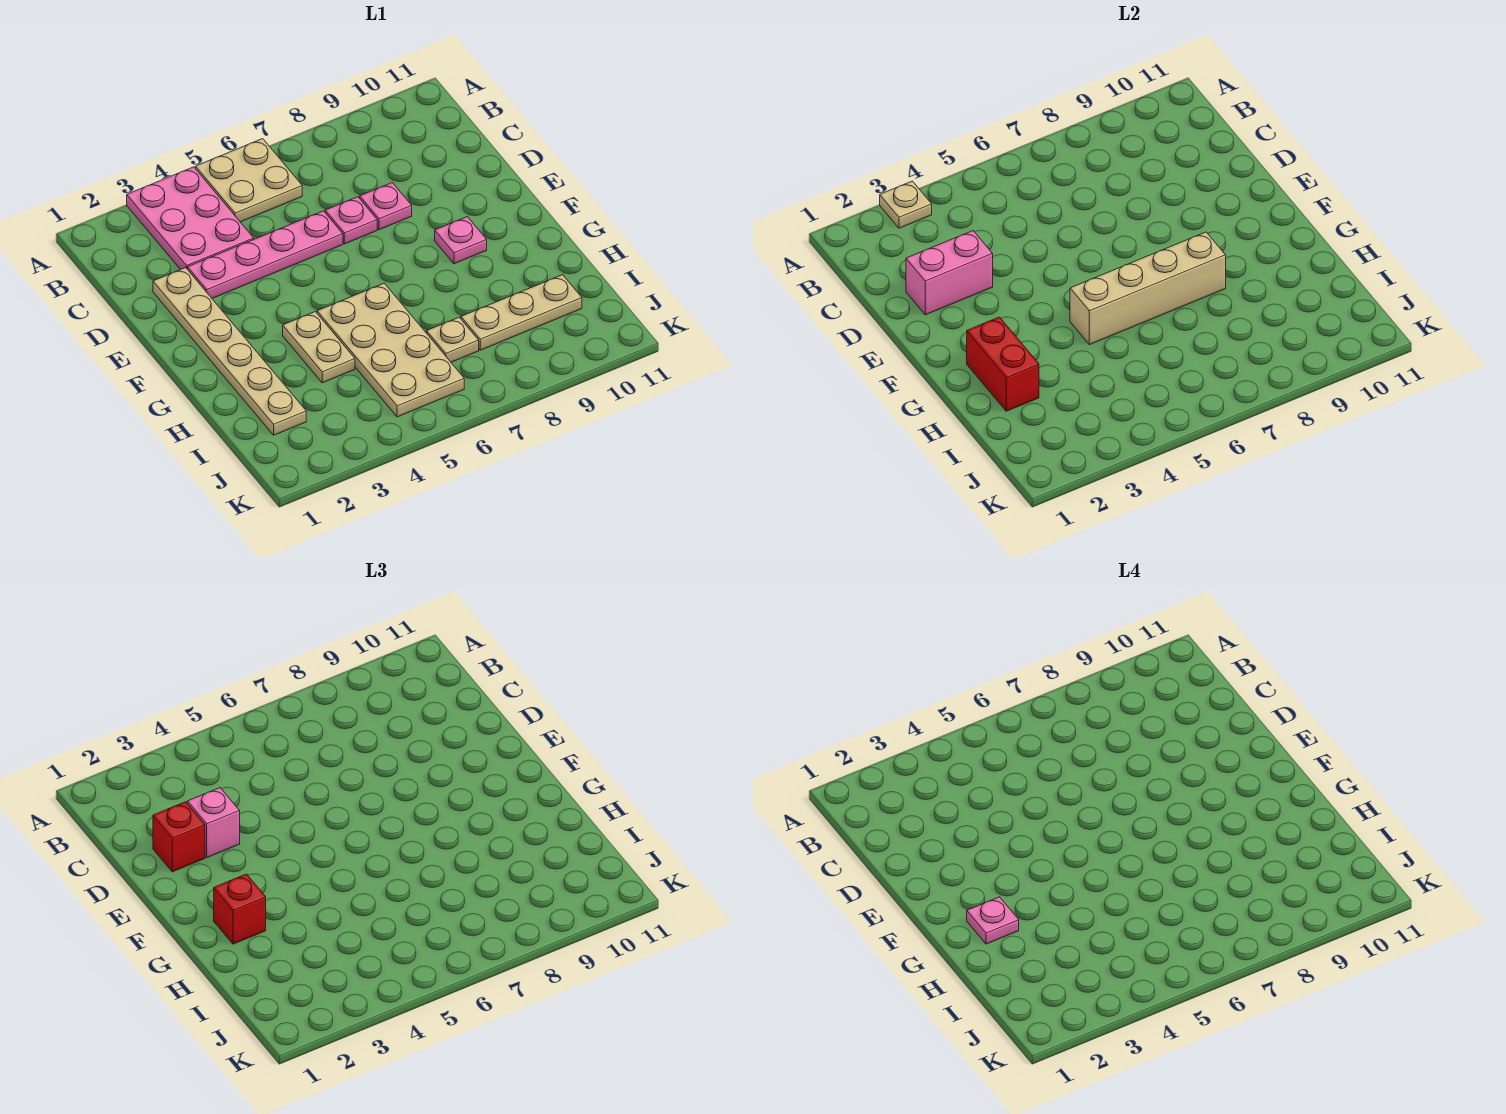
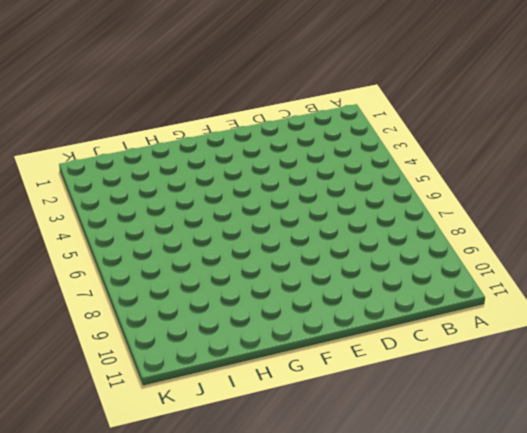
none -> pink plate A3:C4 level 1
none -> tan plate A5:B6 level 1
none -> tan plate D2:I2 level 1

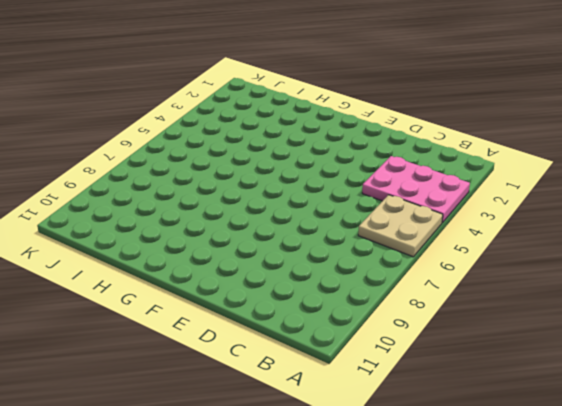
none -> tan plate D2:I2 level 1
none -> pink plate D3:D6 level 1
none -> pink plate D7 level 1

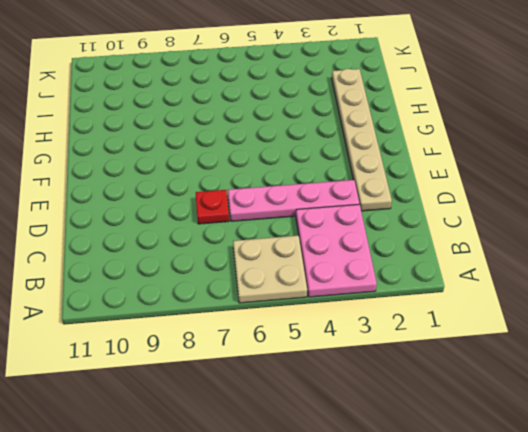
red plate D7 level 1 -> pink plate D7 level 1
none -> pink plate D8 level 1
none -> pink plate F9 level 1
none -> tan plate G4:H4 level 1

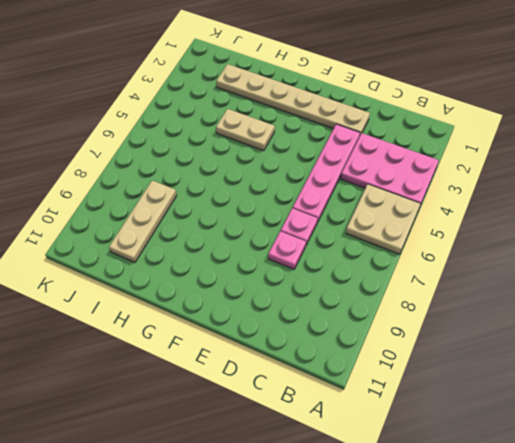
none -> pink plate F9 level 1
none -> tan plate G5:J6 level 1
none -> tan plate I7 level 1

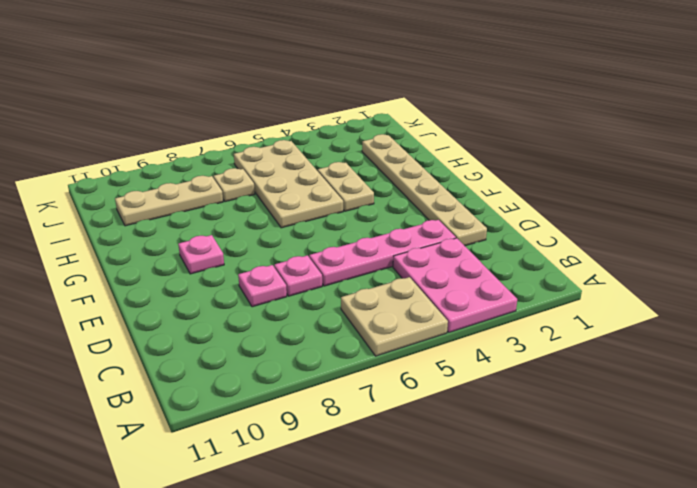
none -> tan plate A3 level 2
none -> pink brick D2:D3 level 2
none -> red brick G2:H2 level 2

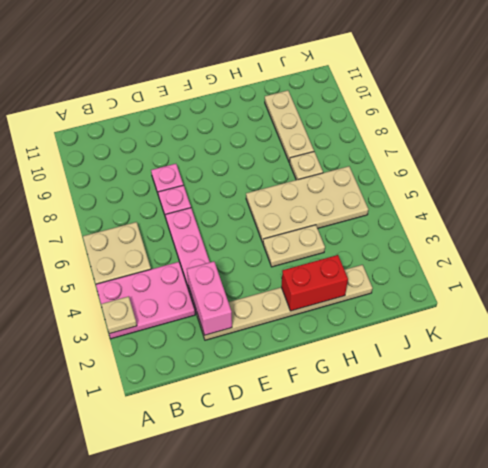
none -> pink plate F9 level 1
none -> tan brick G5:G8 level 2
none -> red brick D2 level 3

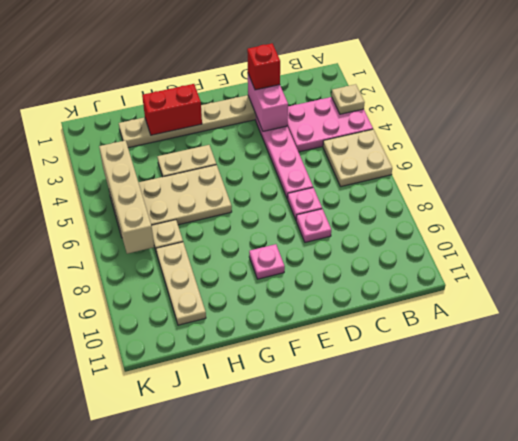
tan brick J4:J7 level 2 -> tan brick G5:G8 level 2
none -> pink brick D3 level 3
none -> red brick G2 level 3
none -> pink plate G2 level 4

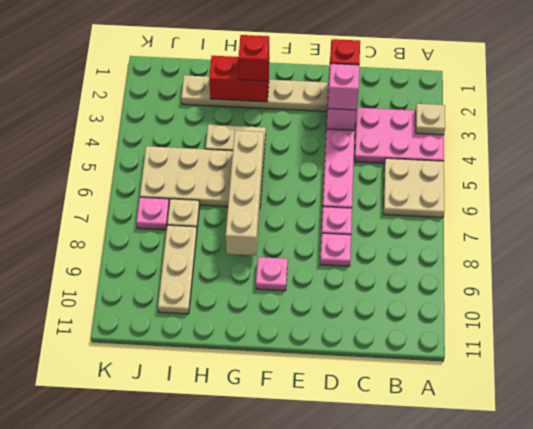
pink plate J7 level 1 -> pink plate G2 level 4

